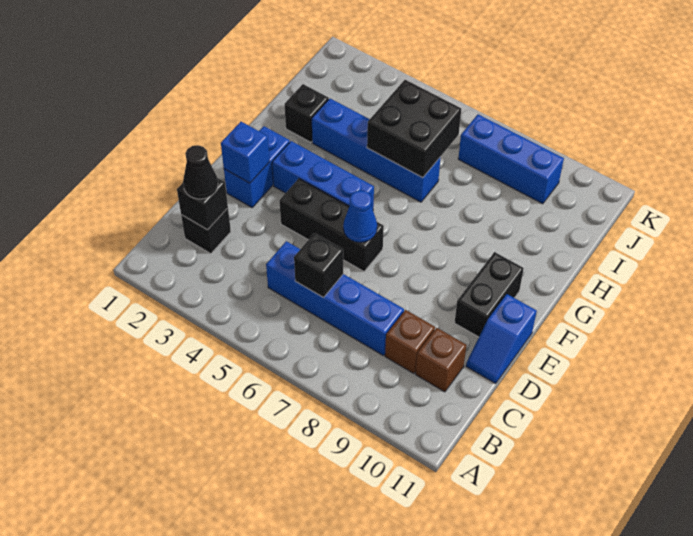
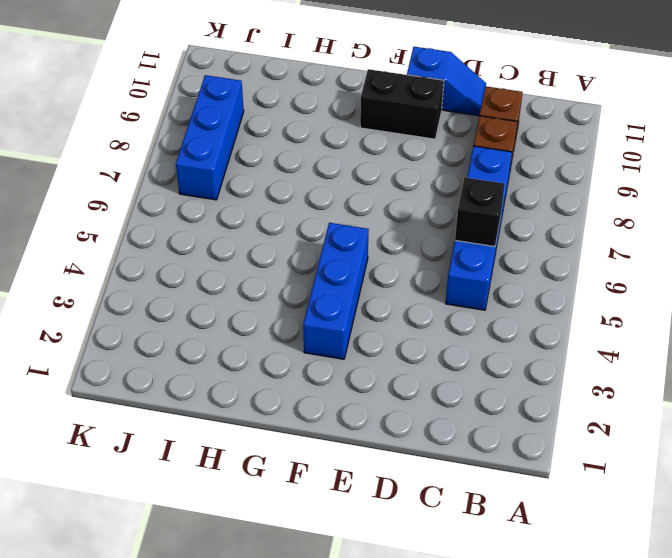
none -> black brick C2 level 1
none -> blue brick E2:F2 level 1
none -> black brick E4:E6 level 1

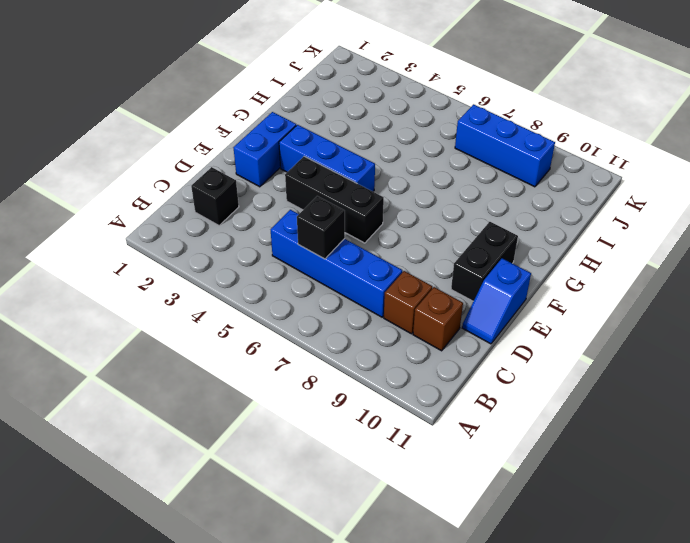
none -> black brick H2 level 1
none -> blue brick H3:H6 level 1
none -> black brick C2 level 2

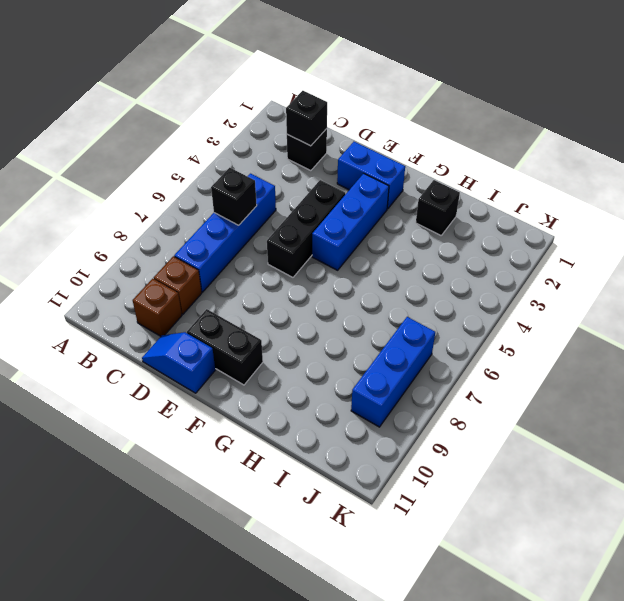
none -> blue brick H3:H6 level 1
none -> blue brick E2 level 2
none -> blue cone E6 level 2

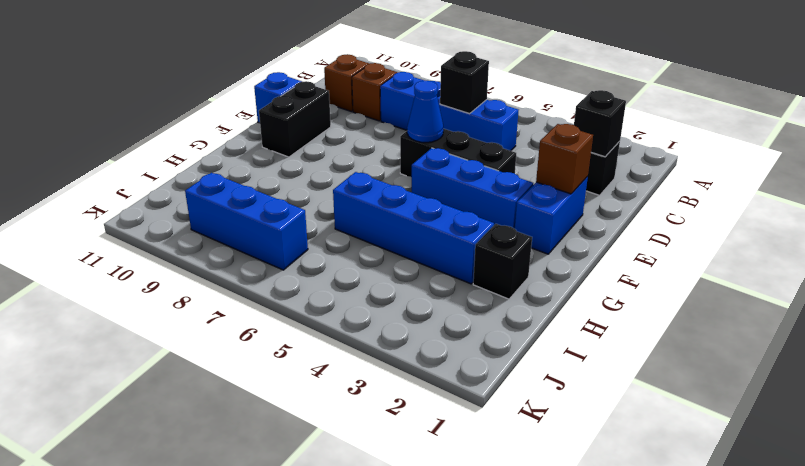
brown brick E2 level 2 -> blue brick E2 level 2
none -> black brick H5:I6 level 2
none -> black cone C2 level 3

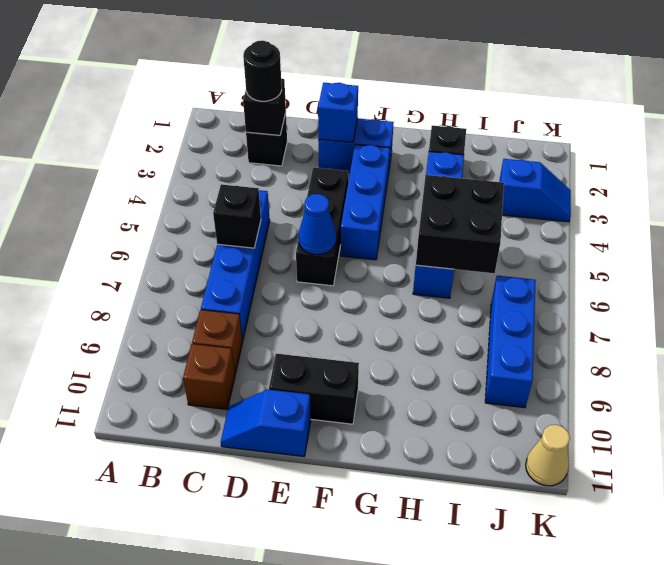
black round brick C2 level 3 -> black cone C2 level 3
blue slope J3:K3 level 1 top J -> none
tan cone K11 level 1 -> none

